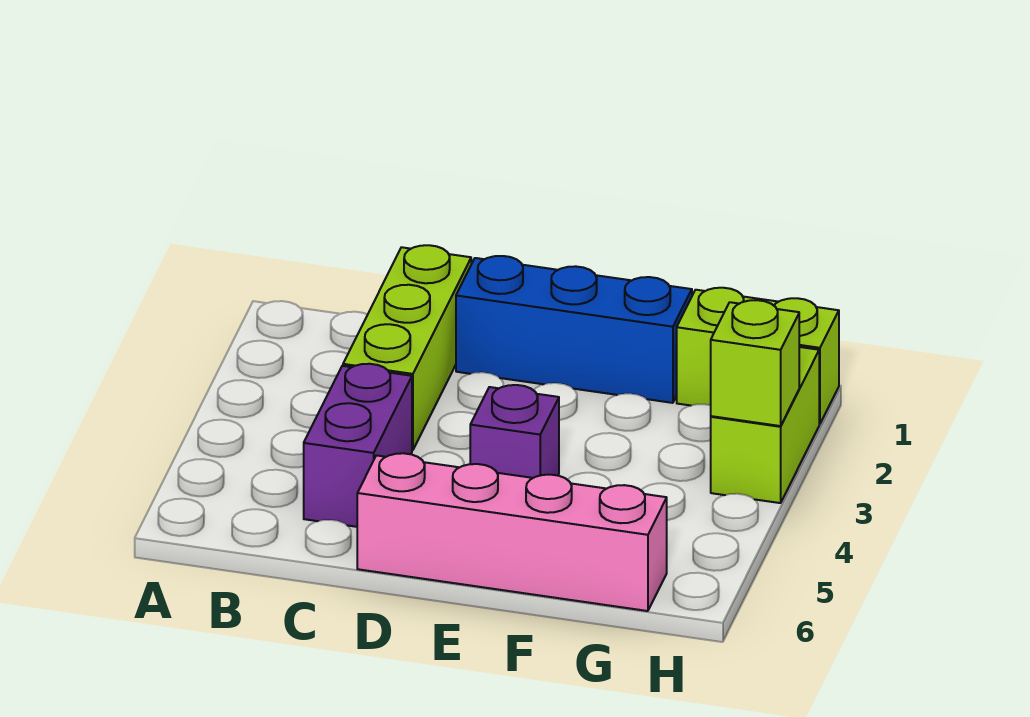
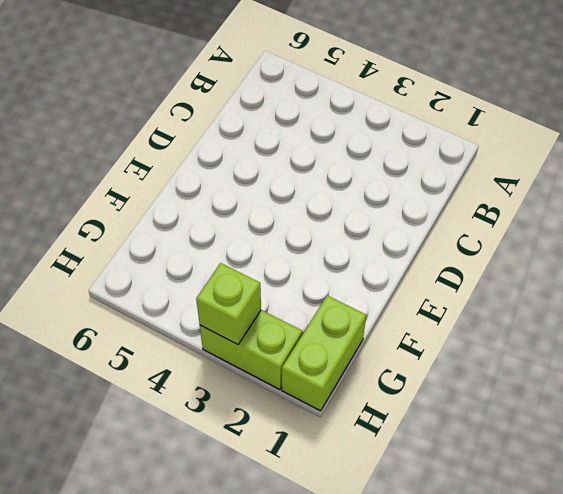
none -> lime brick C1:C3 level 1
none -> purple brick C4:C5 level 1

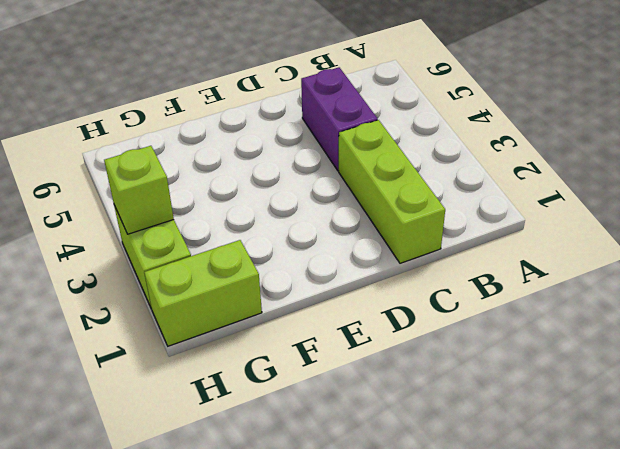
none -> blue brick D1:F1 level 1
none -> pink brick D6:G6 level 1

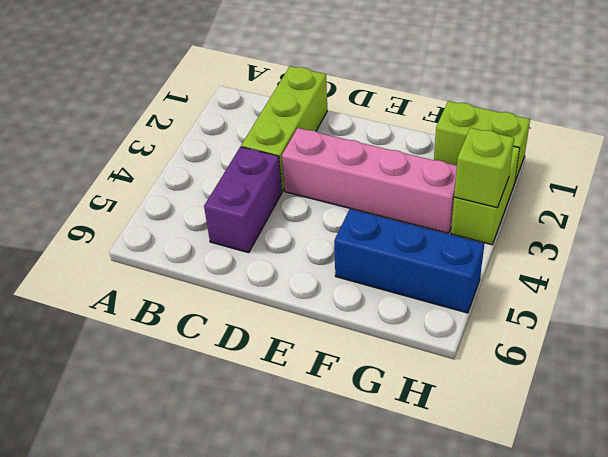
pink brick D3:G3 level 1 -> pink brick D6:G6 level 1
blue brick F5:H5 level 1 -> blue brick D1:F1 level 1
none -> purple brick E4 level 1

